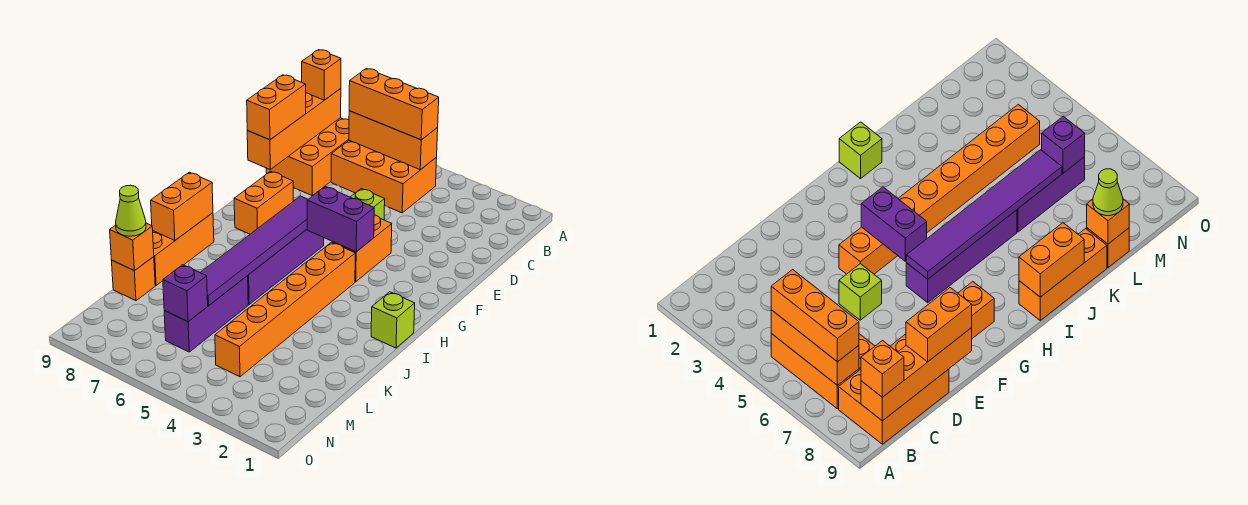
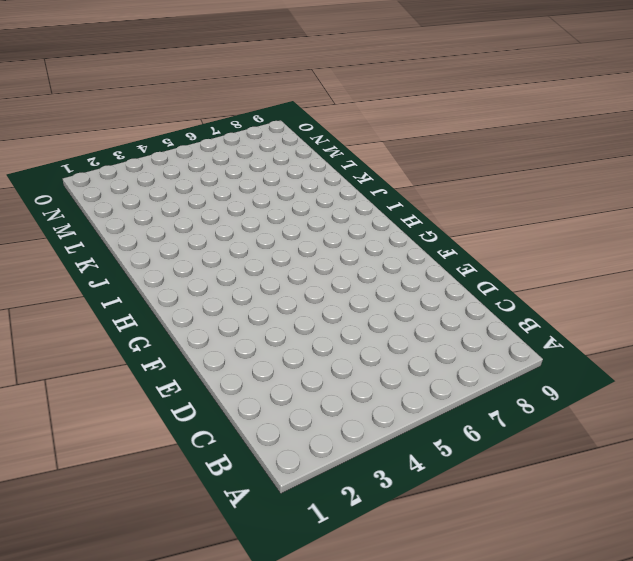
none -> orange brick B5:C7 level 1
none -> orange brick B8:D9 level 1
none -> lime brick E5 level 1

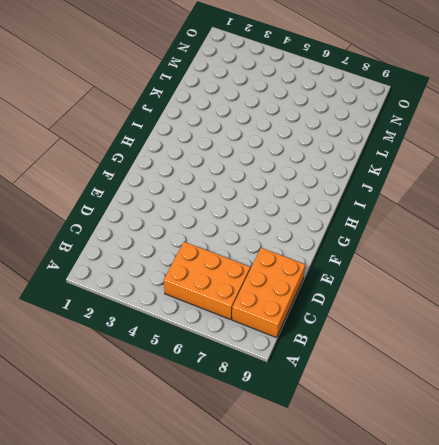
none -> lime brick E5 level 1
none -> orange brick F4:G4 level 1
none -> orange brick F8:G8 level 1

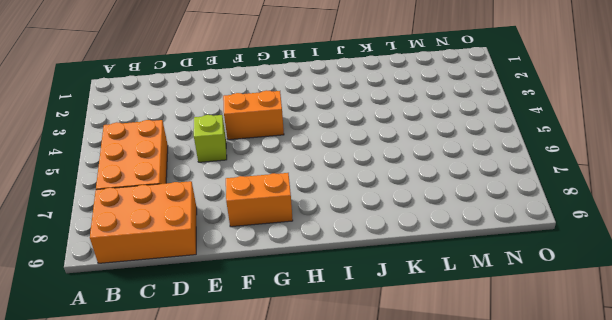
none -> purple brick G6:J6 level 1
none -> orange brick H4:M4 level 1
none -> lime brick I1 level 1

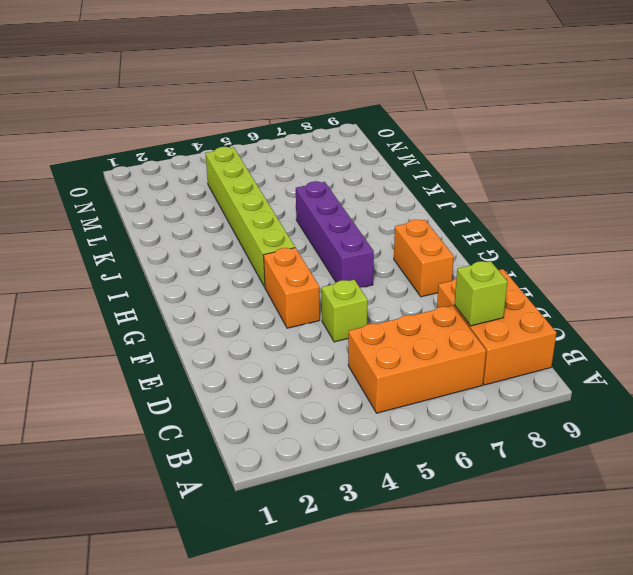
lime brick C8 level 2 -> lime brick I1 level 1
lime brick H4:M4 level 1 -> orange brick H4:M4 level 1
none -> orange brick I9:K9 level 1
none -> purple brick K6:M6 level 1
none -> orange brick L9 level 1

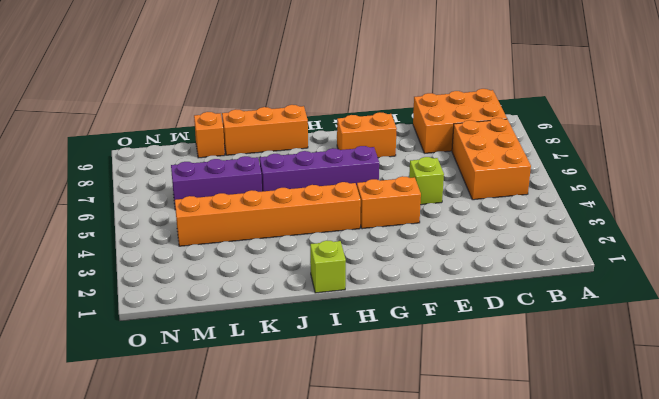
none -> orange brick B5:B7 level 2
none -> orange brick B9:E9 level 2
none -> purple brick G4:G5 level 2

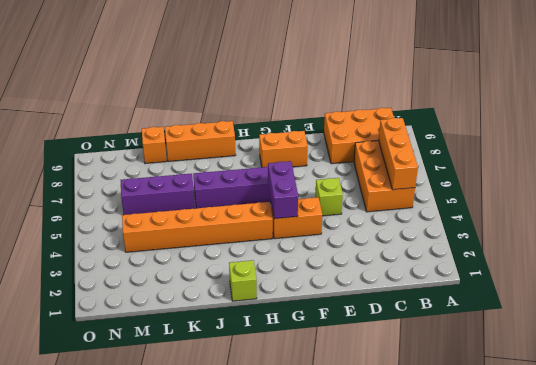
none -> orange brick B9:E9 level 2
none -> purple tile G6:L6 level 2
none -> orange brick I9:J9 level 2

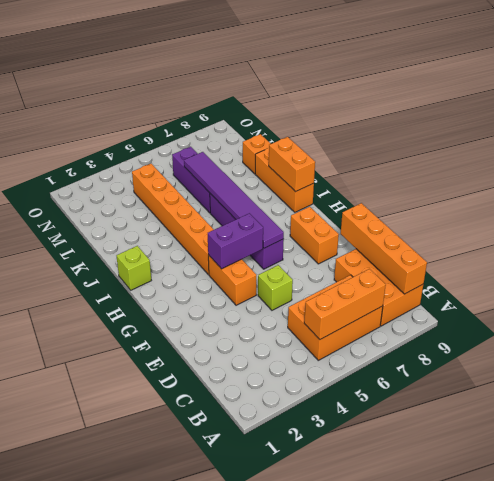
none -> orange brick L9 level 2
none -> purple brick M6 level 2
none -> orange brick B5:B7 level 3

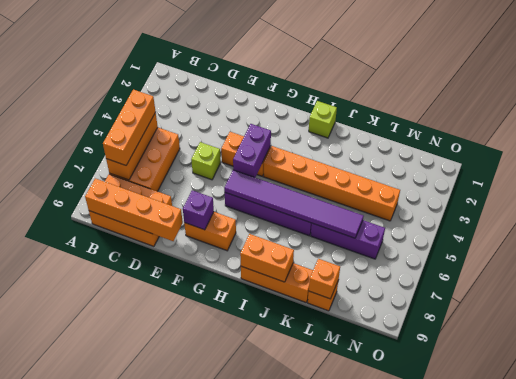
purple brick F8 level 2 -> purple brick M6 level 2
none -> orange brick B9 level 3
none -> orange brick D9:E9 level 3
none -> lime cone L9 level 3

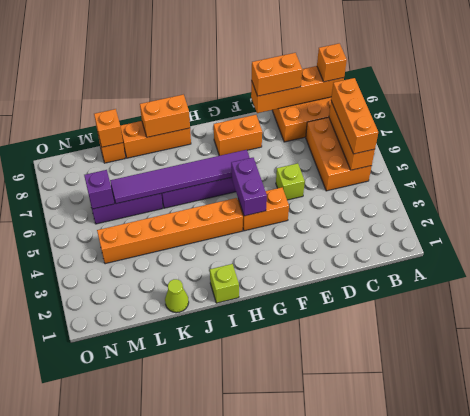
lime cone K1 level 1 -> lime cone L9 level 3

